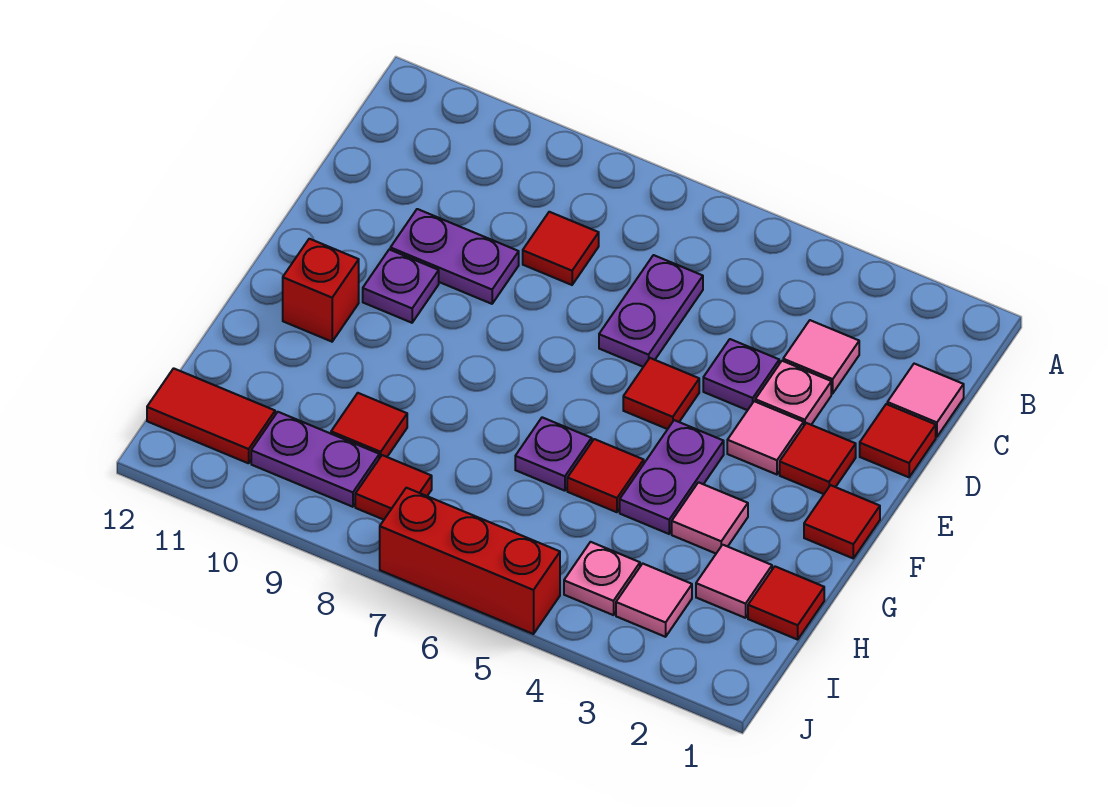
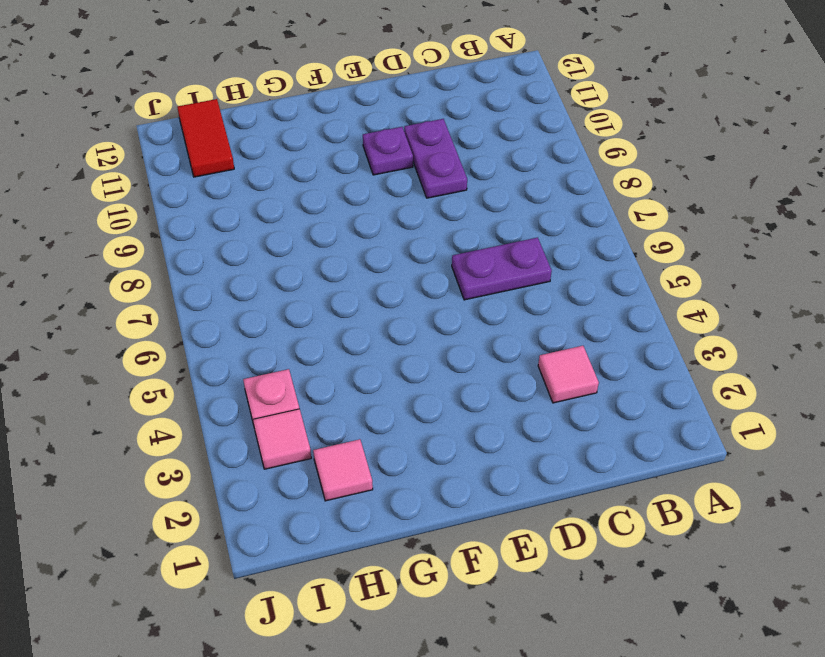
none -> pink tile C1 level 1
none -> red tile C8 level 1
none -> red tile D1 level 1

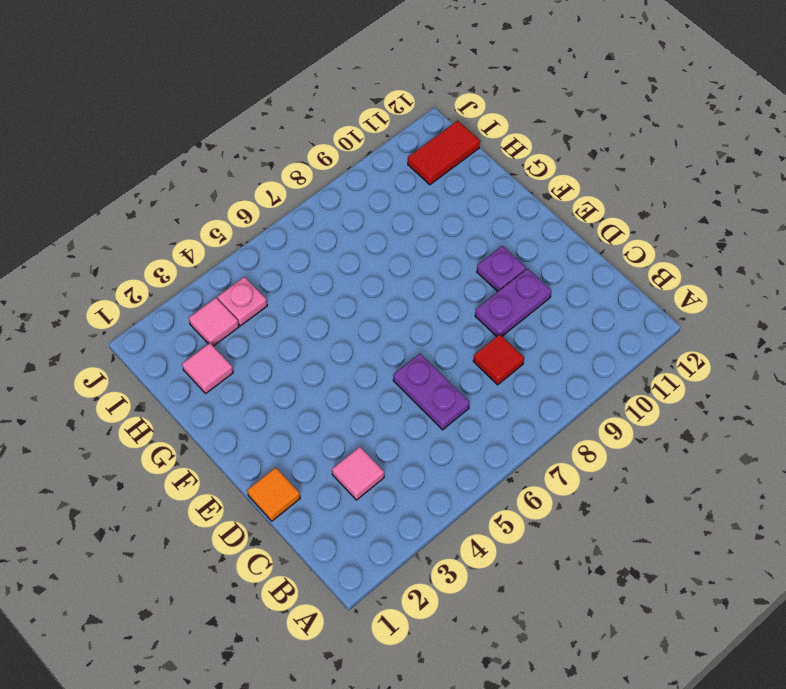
orange tile D1 level 1 -> red tile D1 level 1
none -> pink tile C1 level 1
none -> pink plate D3 level 1
none -> purple plate D4 level 1

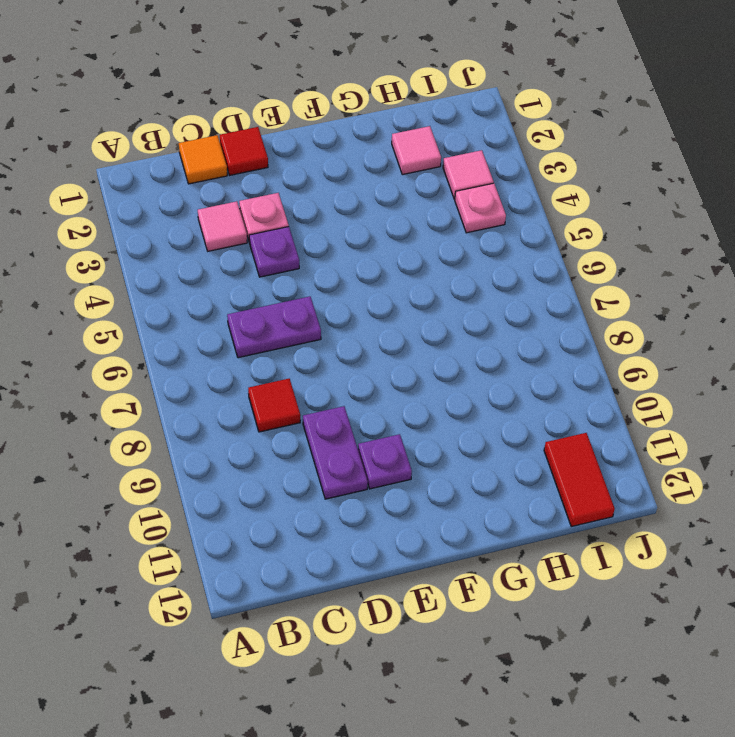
orange tile C1 level 1 -> pink tile C1 level 1
none -> red tile E2 level 1
none -> pink tile E3 level 1
none -> red tile E5 level 1

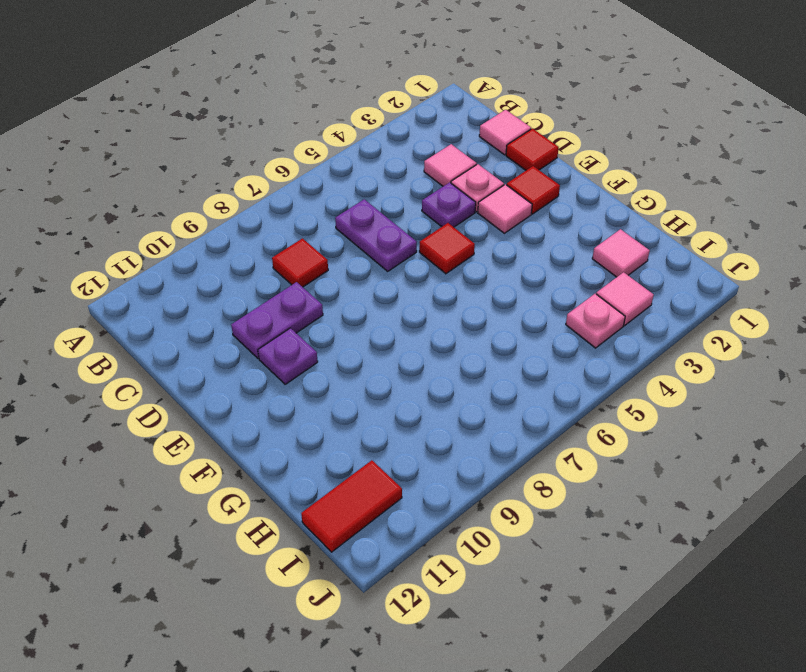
none -> red tile F1 level 1
none -> purple plate F4:G4 level 1
none -> red brick F11 level 1

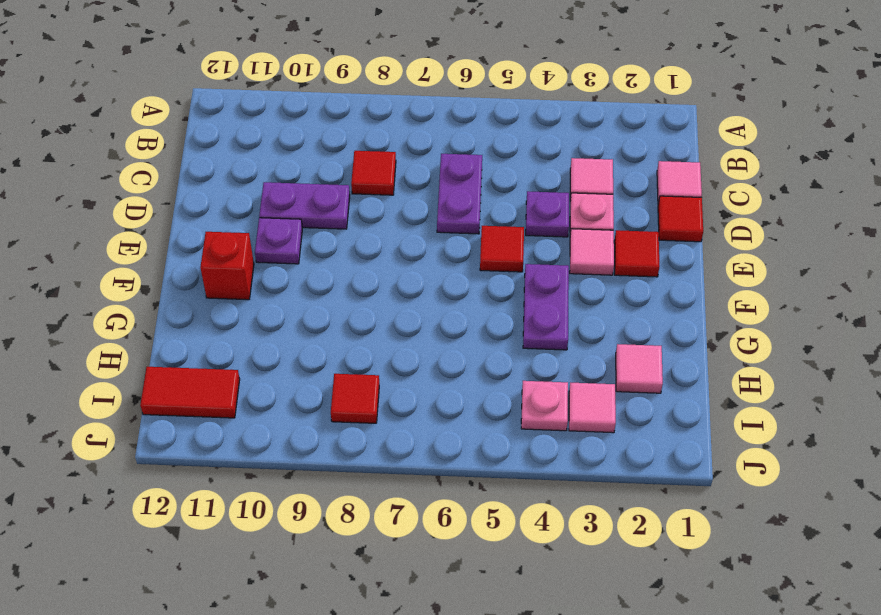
none -> red tile F1 level 1
none -> pink tile G3 level 1
none -> red tile G5 level 1

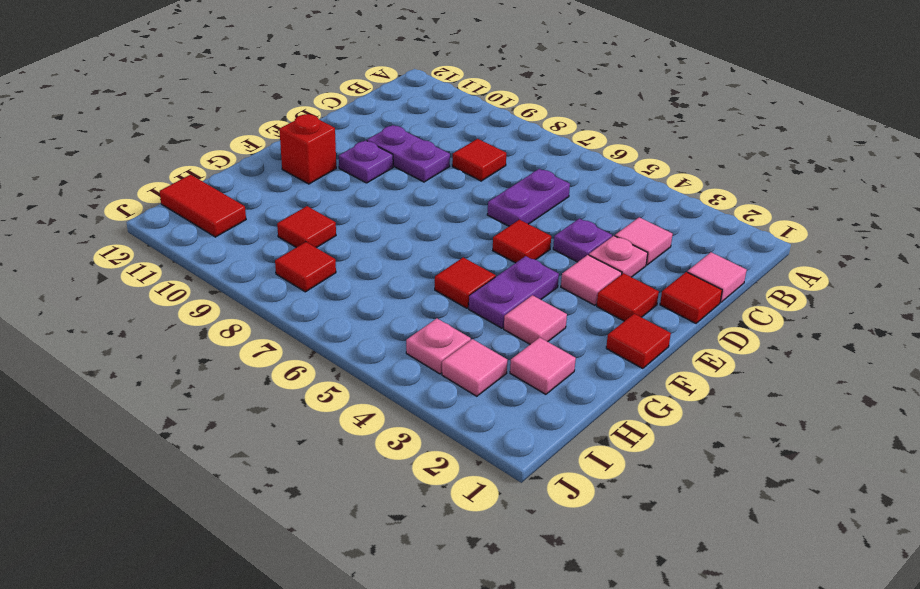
none -> purple plate G6 level 1
none -> red tile H1 level 1
none -> purple plate I9:I10 level 1

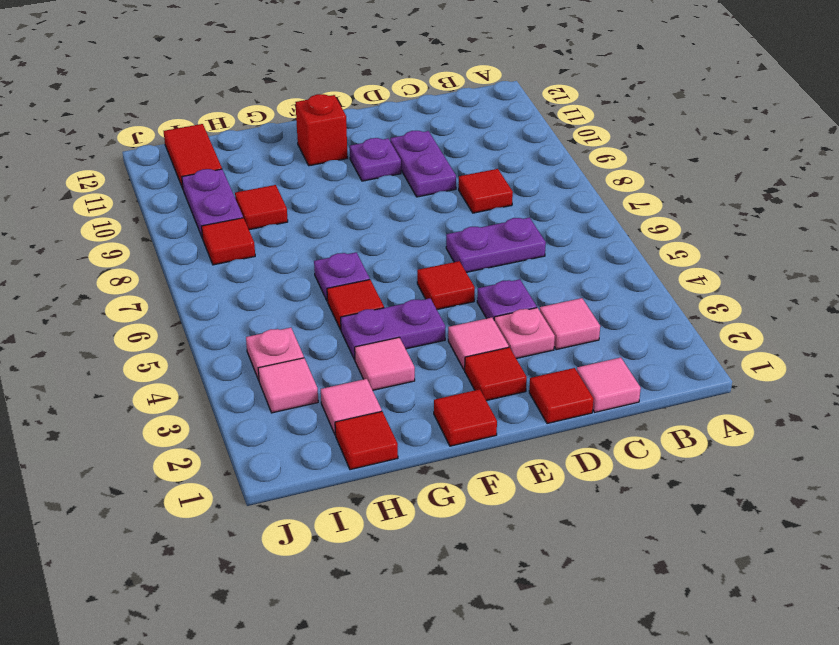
none -> red brick J5:J7 level 1

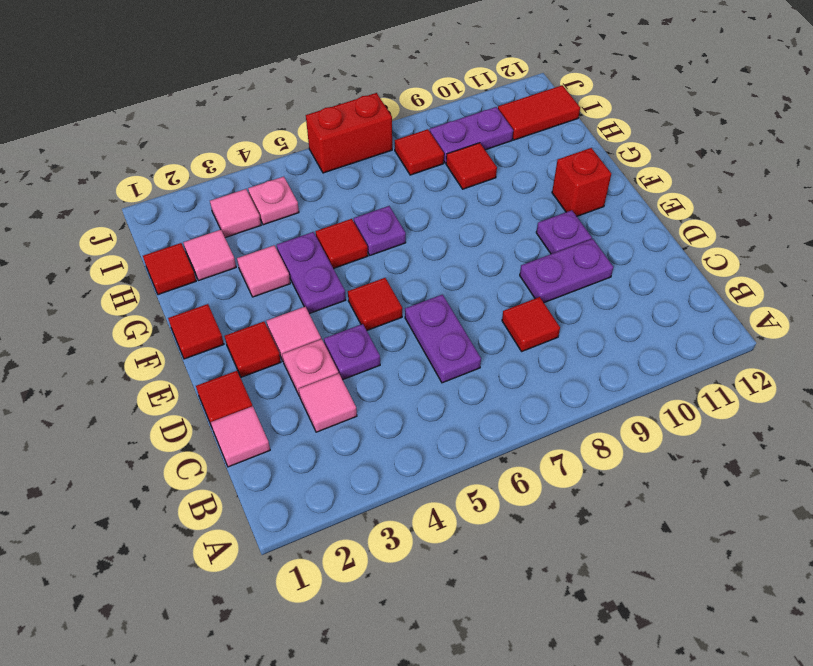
red brick J6:J7 level 1 -> red brick J5:J7 level 1

